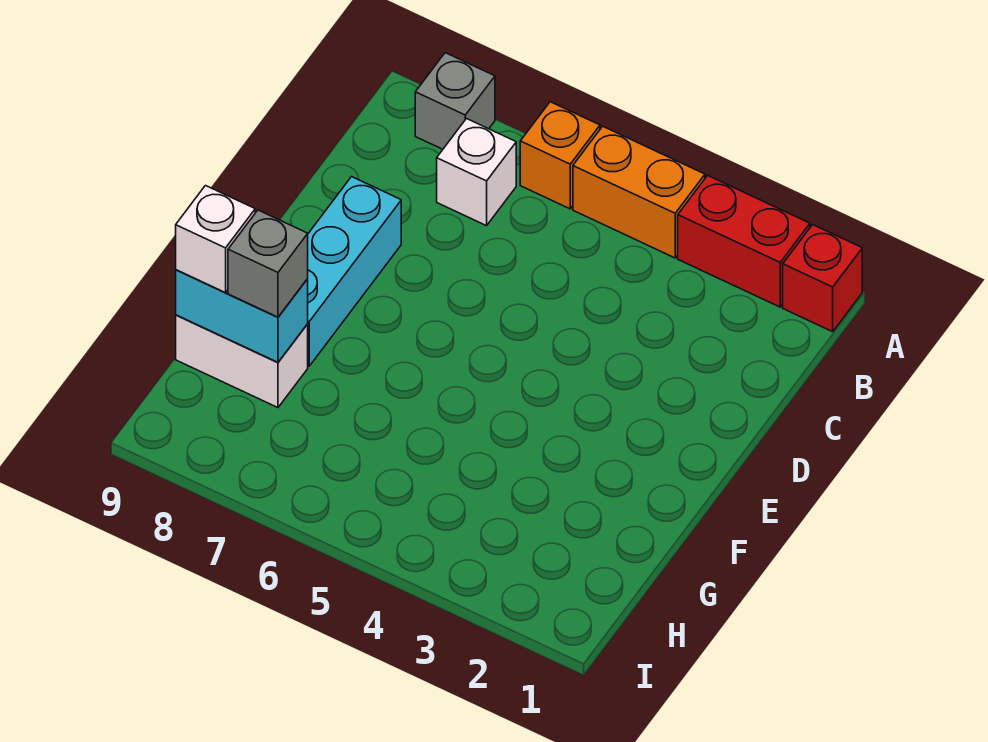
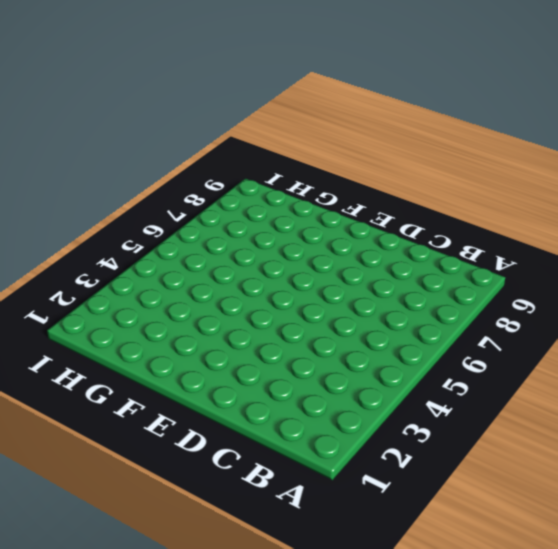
none -> red brick A1 level 1
none -> red brick A2:A3 level 1

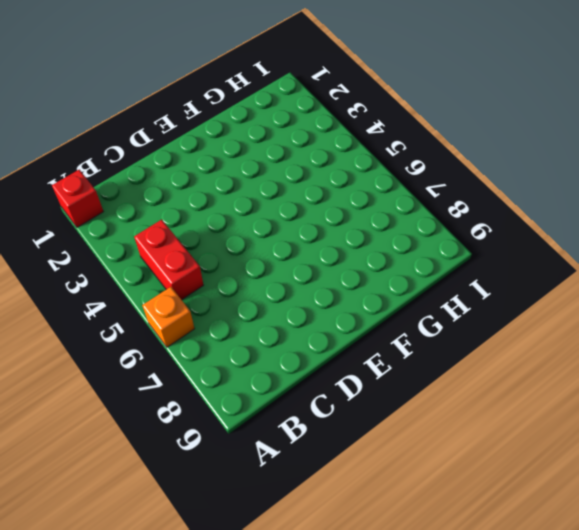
red brick B4:B5 level 1 -> red brick A2:A3 level 1
none -> orange brick A4:A5 level 1
none -> grey brick A8 level 1

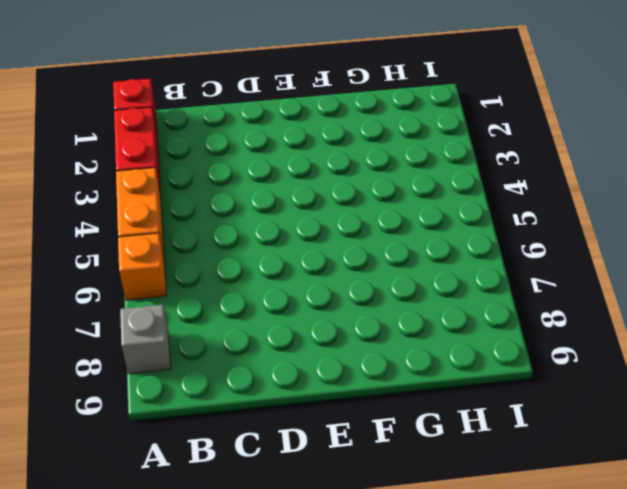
none -> white brick B7 level 1
none -> cyan brick D8:F8 level 1

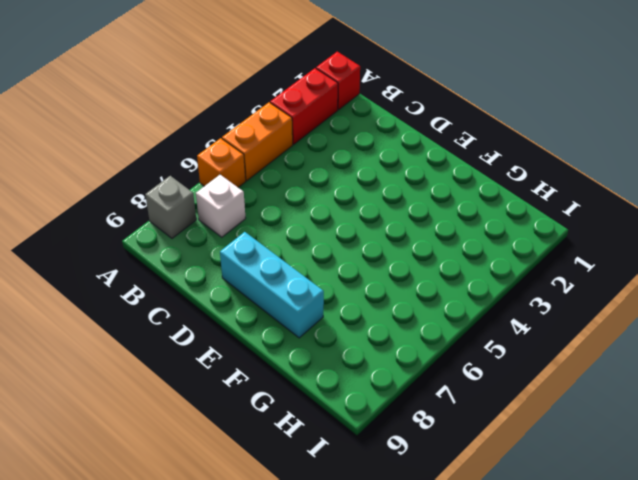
none -> white brick G8:G9 level 1
none -> cyan brick G8:G9 level 2

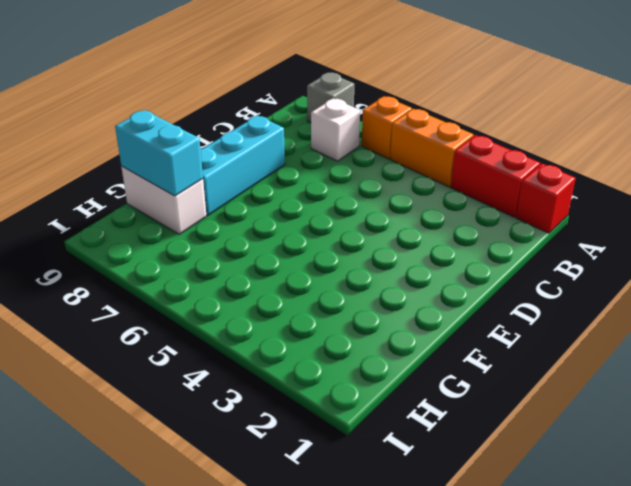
none -> grey brick G8 level 3
none -> white brick G9 level 3

